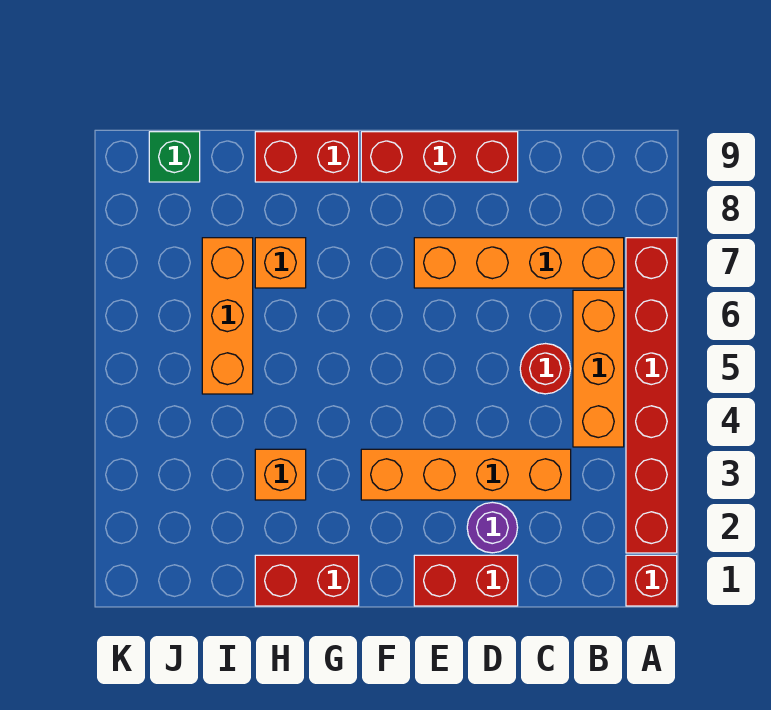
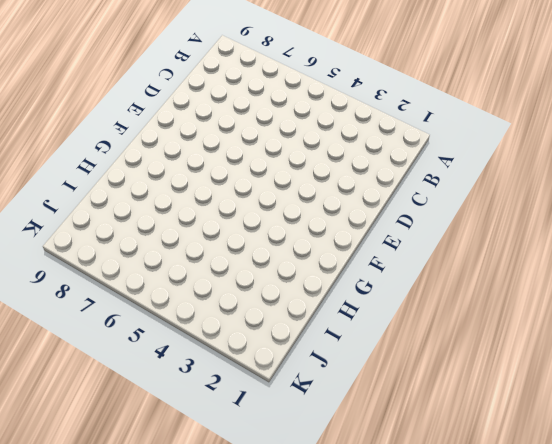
none -> red brick A1 level 1
none -> red brick A2:A7 level 1
none -> orange brick B4:B6 level 1

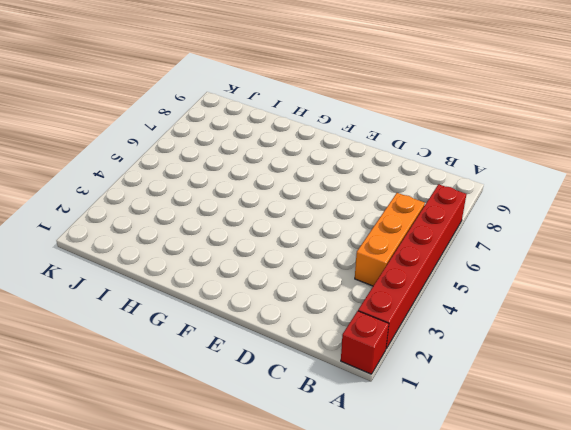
none -> orange brick B7:E7 level 1
none -> orange brick C3:F3 level 1
none -> red round brick C5 level 1

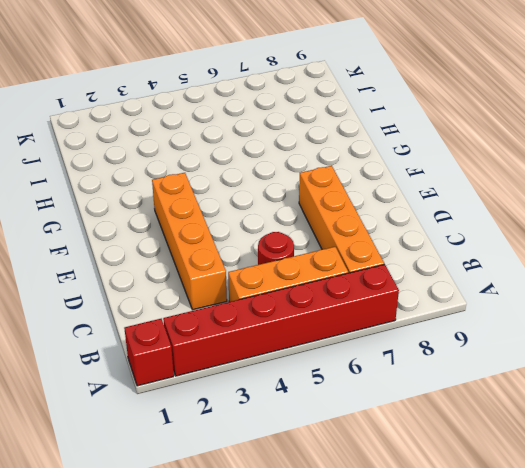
none -> red brick D1:E1 level 1
none -> purple round brick D2 level 1
none -> red brick D9:F9 level 1

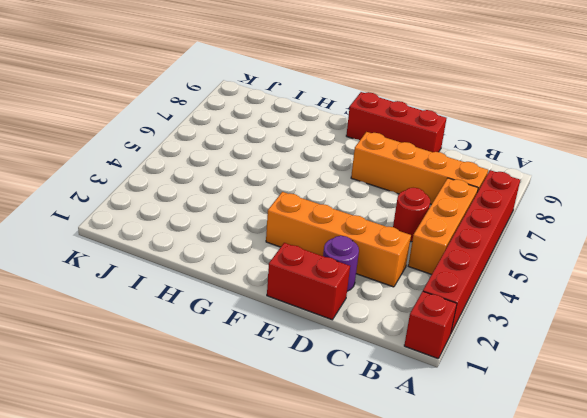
none -> red brick G1:H1 level 1
none -> red brick G9:H9 level 1
none -> orange brick H3 level 1

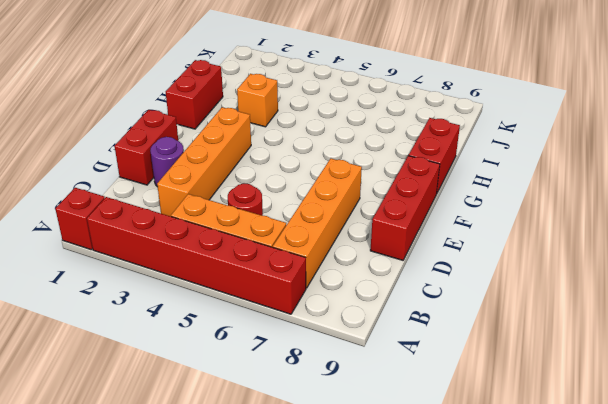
none -> orange brick H7 level 1
none -> orange brick I5:I7 level 1
none -> green brick J9 level 1

